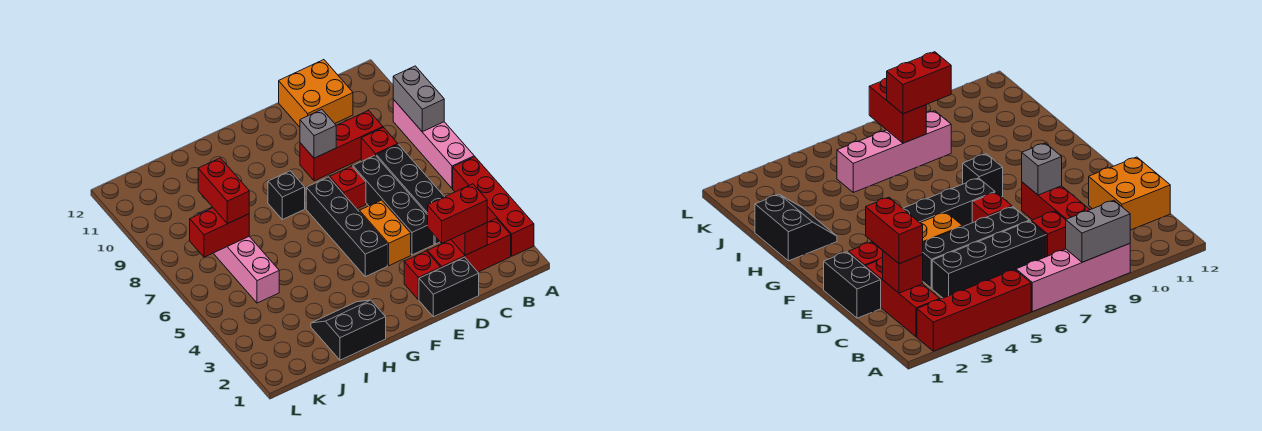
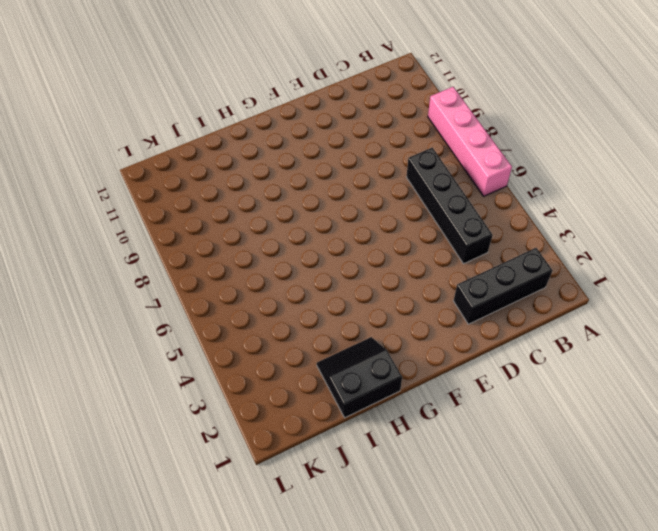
black brick B2:D2 level 1 -> red brick B2:D2 level 1
none -> red brick A2:A5 level 1
none -> red brick C8 level 1
none -> red brick C9:E9 level 1

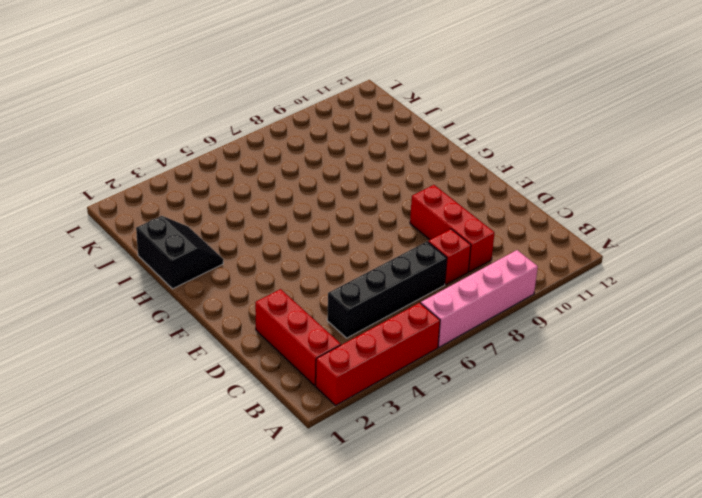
none -> orange brick C11:D12 level 1
none -> black brick D1:E1 level 1
none -> black brick D4:D7 level 1

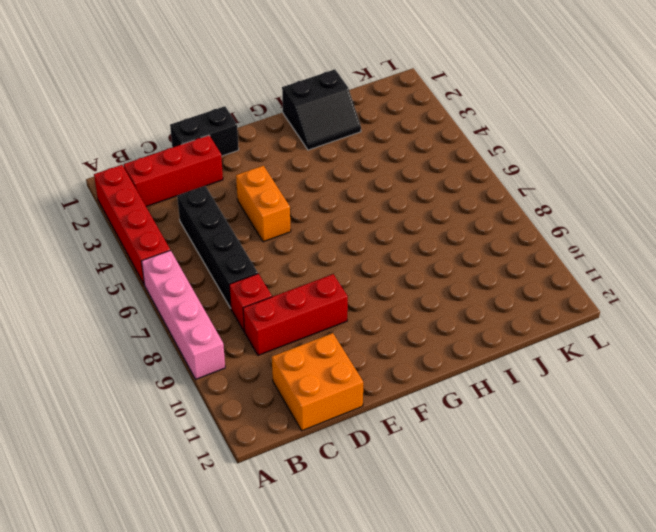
none -> black brick D4:D7 level 1
none -> red brick E2 level 1
none -> red brick E7 level 1

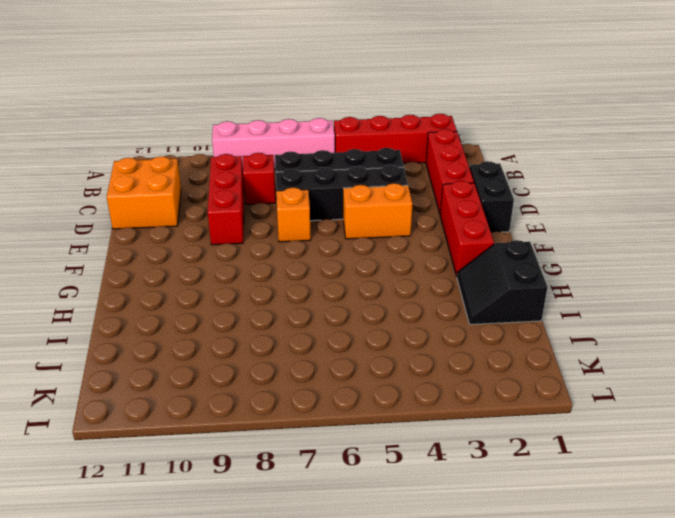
red brick E2:G2 level 1 -> red brick E2 level 1
orange brick E7 level 1 -> red brick E7 level 1
none -> black brick F4:F7 level 1
none -> black brick G8 level 1
none -> pink brick J5:J8 level 1

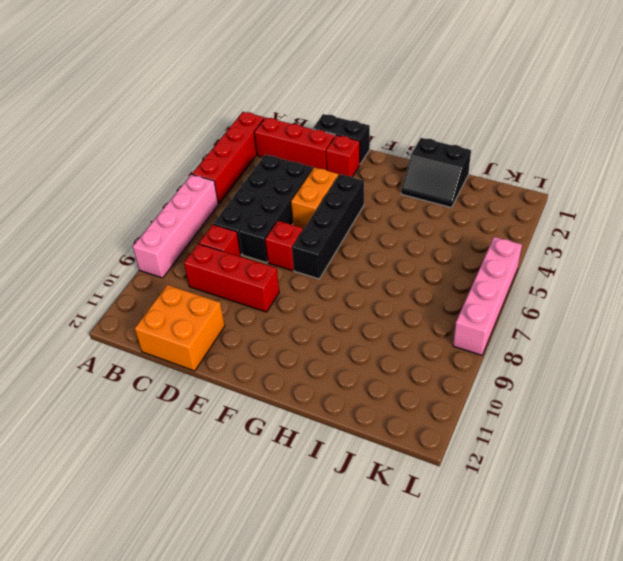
pink brick L5:L8 level 1 -> pink brick J5:J8 level 1
none -> black brick G8 level 1
none -> grey brick A8:A9 level 2
none -> red brick C2 level 2

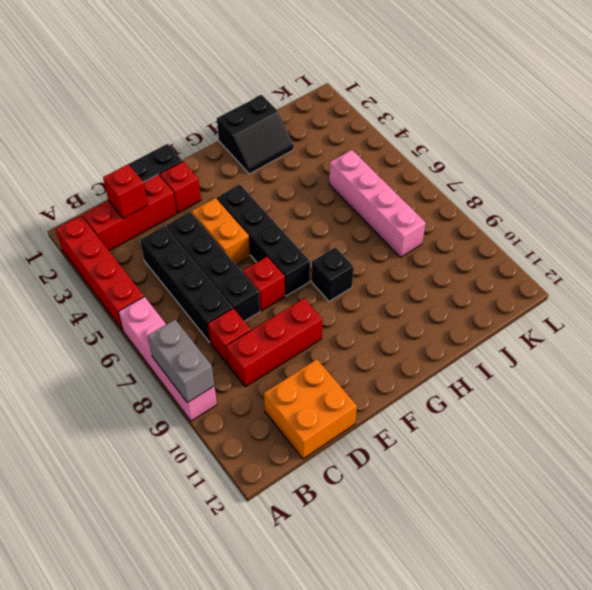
none -> grey brick E9 level 2
none -> red brick J7:K7 level 2
none -> red brick C2:D2 level 3

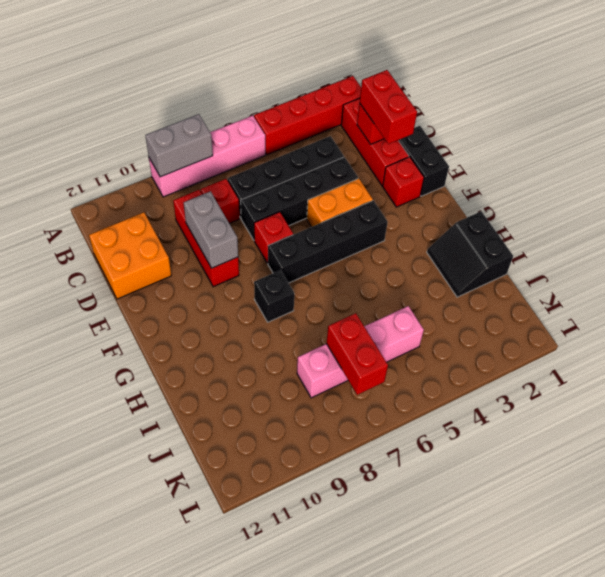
grey brick D9:E9 level 2 -> grey brick E9 level 2
none -> red brick J7:J8 level 3

